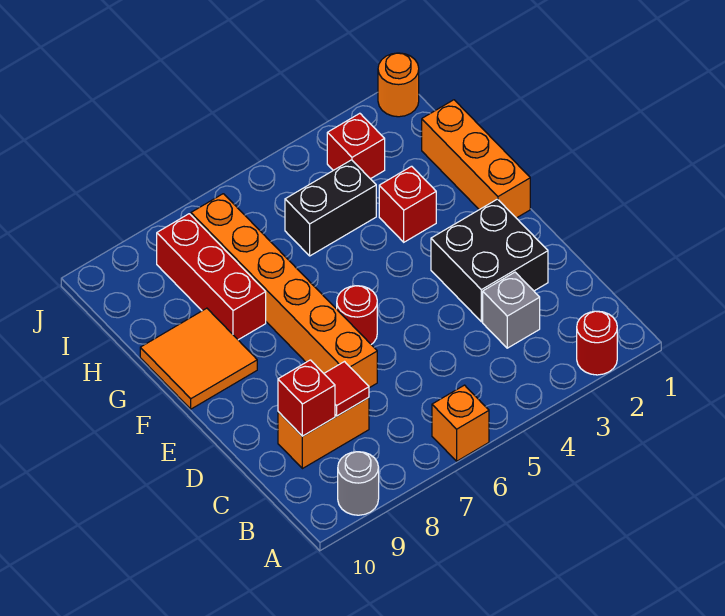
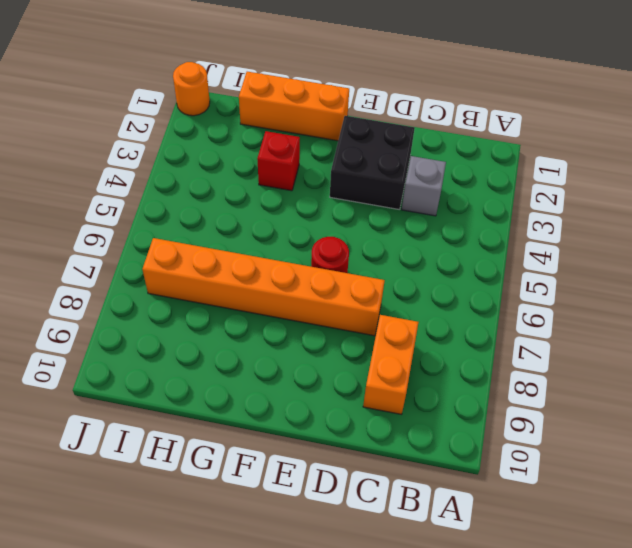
none -> red round brick A2 level 1
none -> orange brick A6 level 1
none -> grey round brick A9 level 1

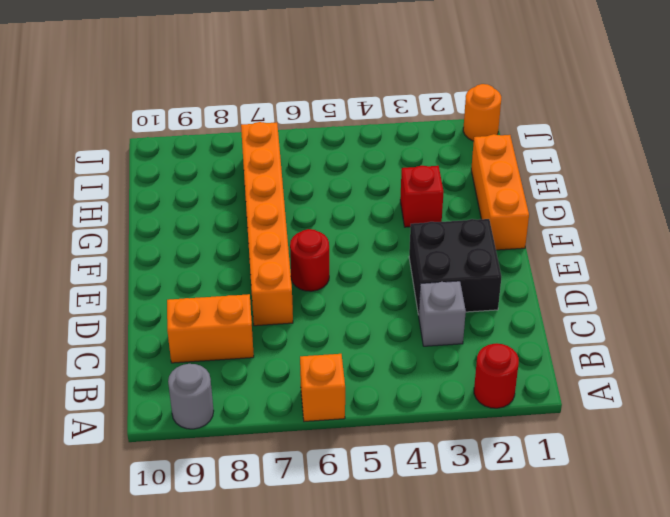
none -> orange tile F9:G10 level 1
none -> red brick G8:I8 level 1
none -> black brick H4:H5 level 1

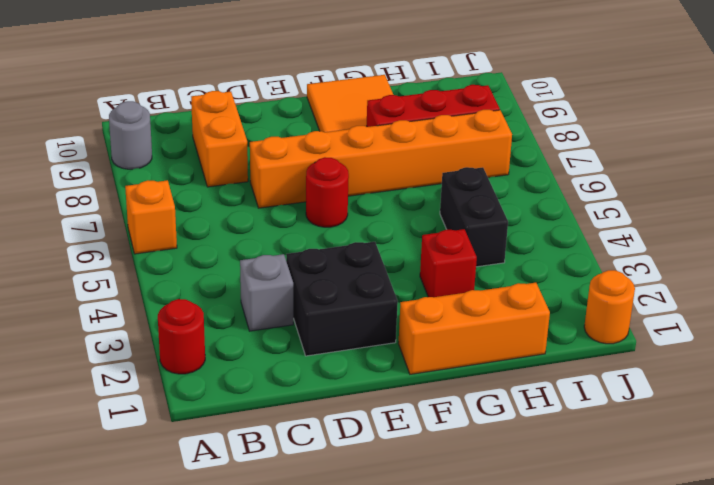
none -> red brick I3 level 1
none -> red tile C8 level 2
none -> red brick C9 level 2

